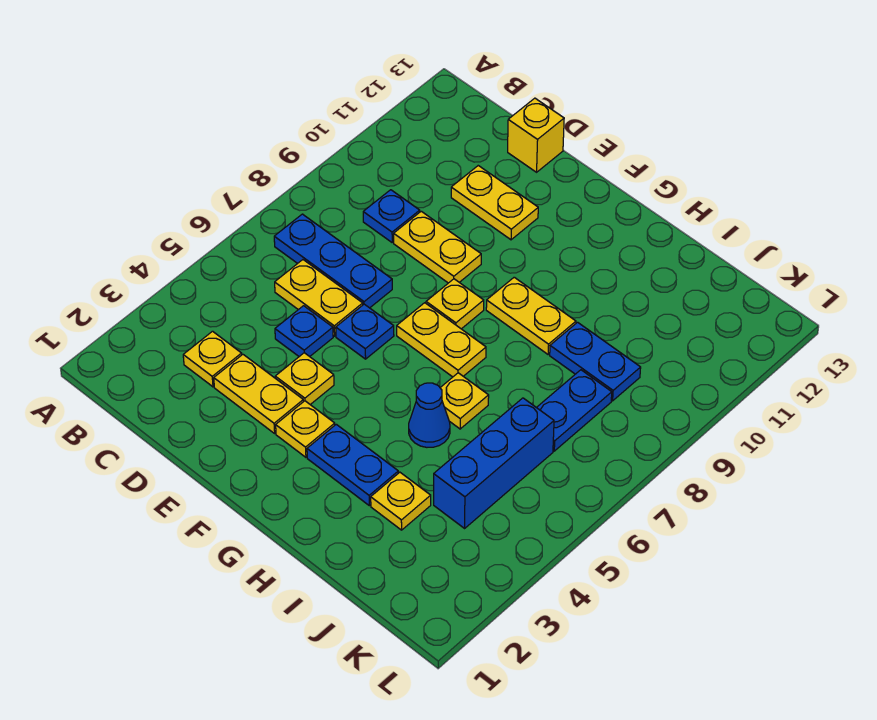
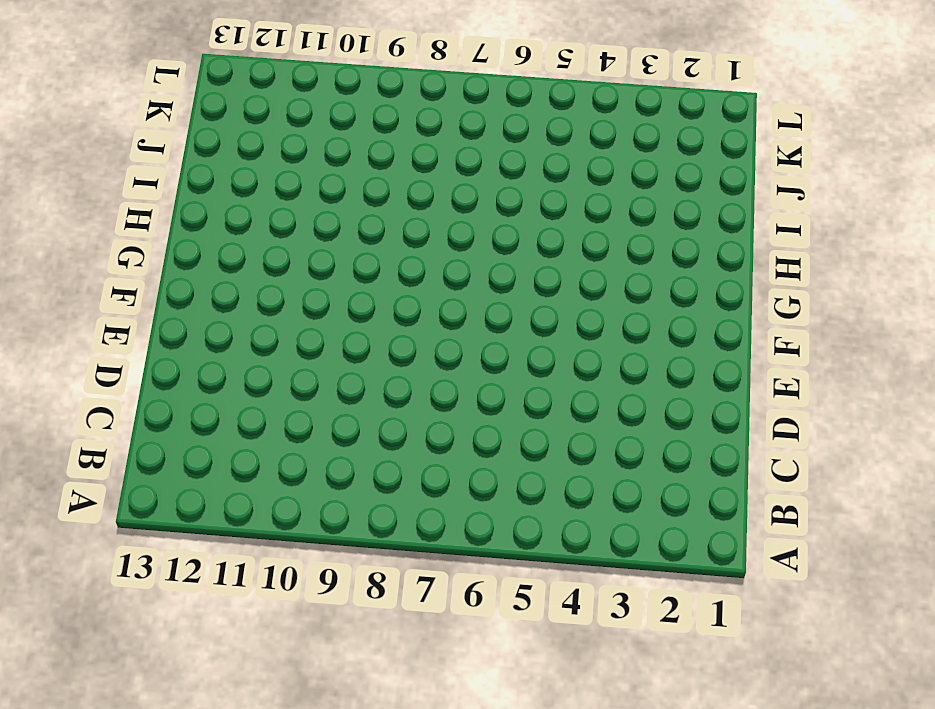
none -> blue plate B7:D7 level 1
none -> yellow plate C3 level 1
none -> yellow plate C6:D6 level 1

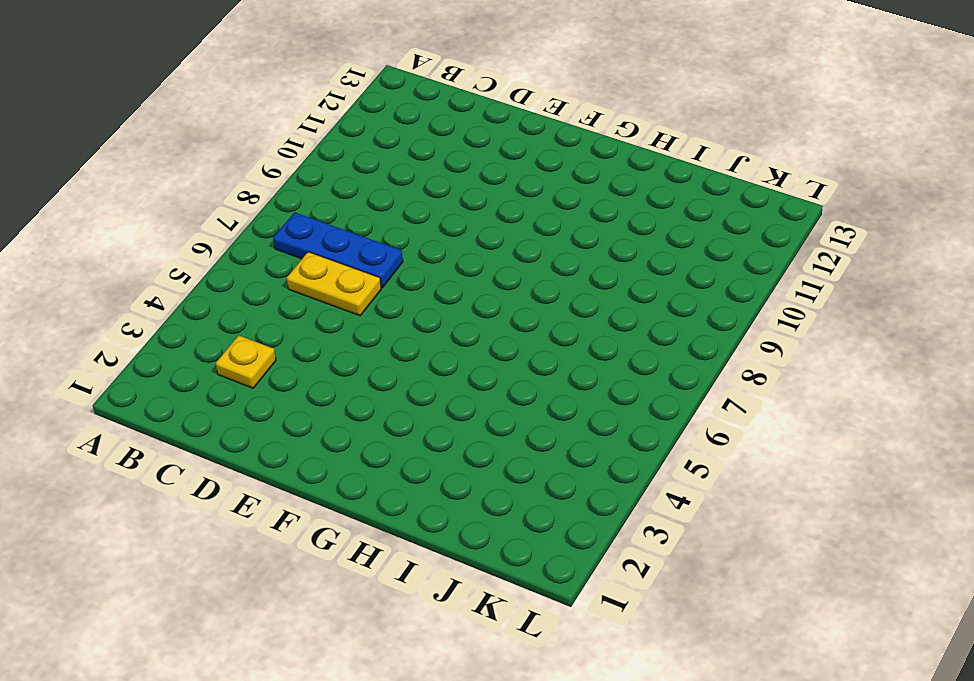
none -> blue plate C9 level 1
none -> yellow plate D3:E3 level 1
none -> blue plate D5 level 1

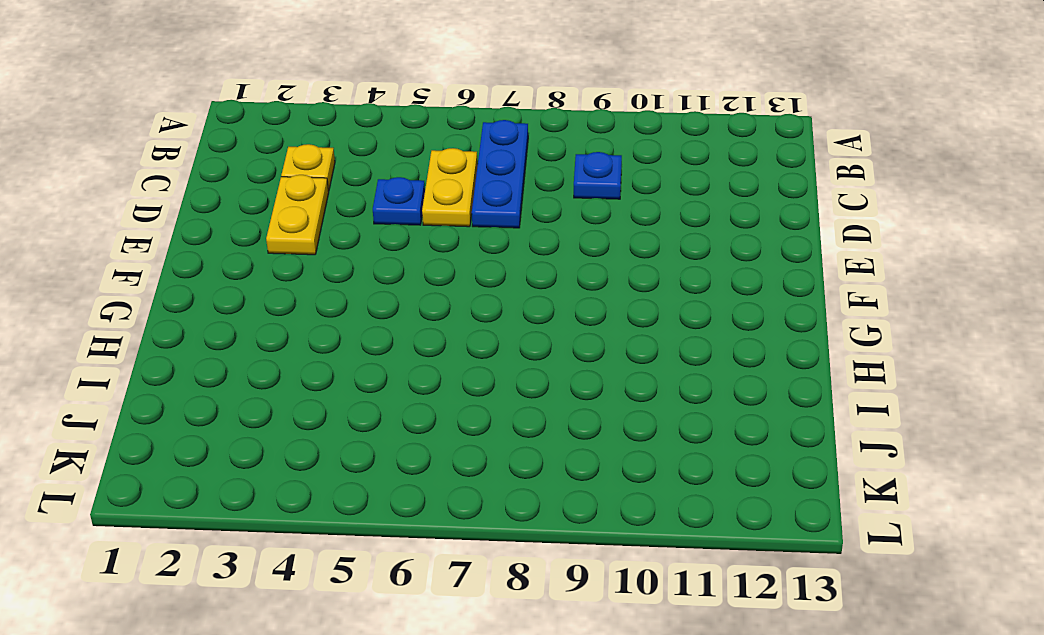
none -> yellow plate D9:E9 level 1
none -> yellow plate D11:E11 level 1
none -> yellow brick D13 level 1

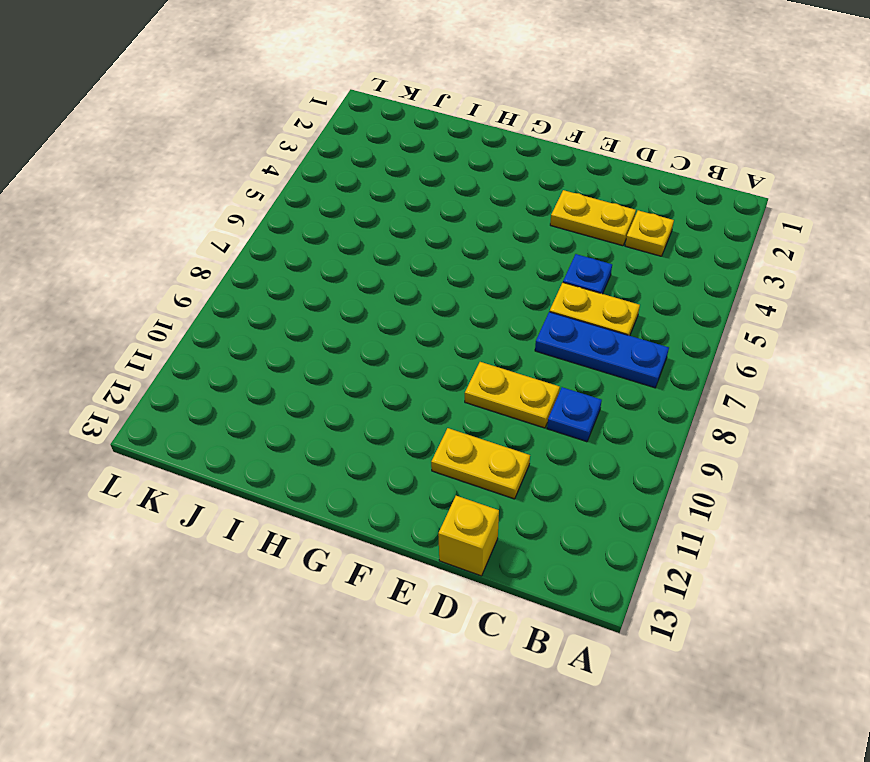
none -> yellow plate E4 level 1
none -> blue plate E6 level 1
none -> yellow plate F3 level 1

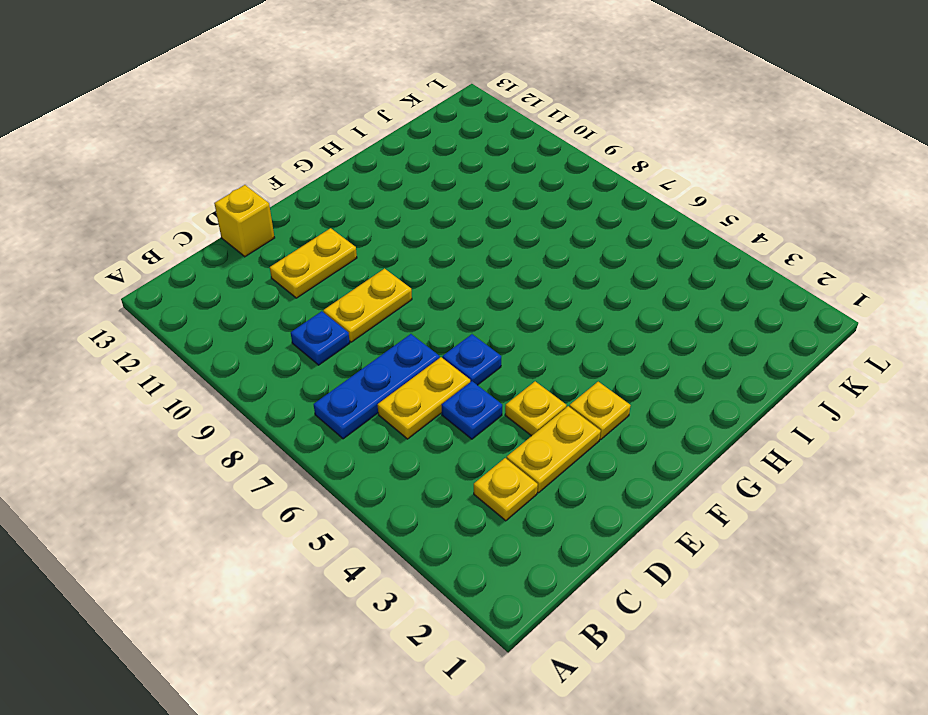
none -> yellow plate F7:G7 level 1
none -> yellow plate F8 level 1
none -> blue plate G3:H3 level 1

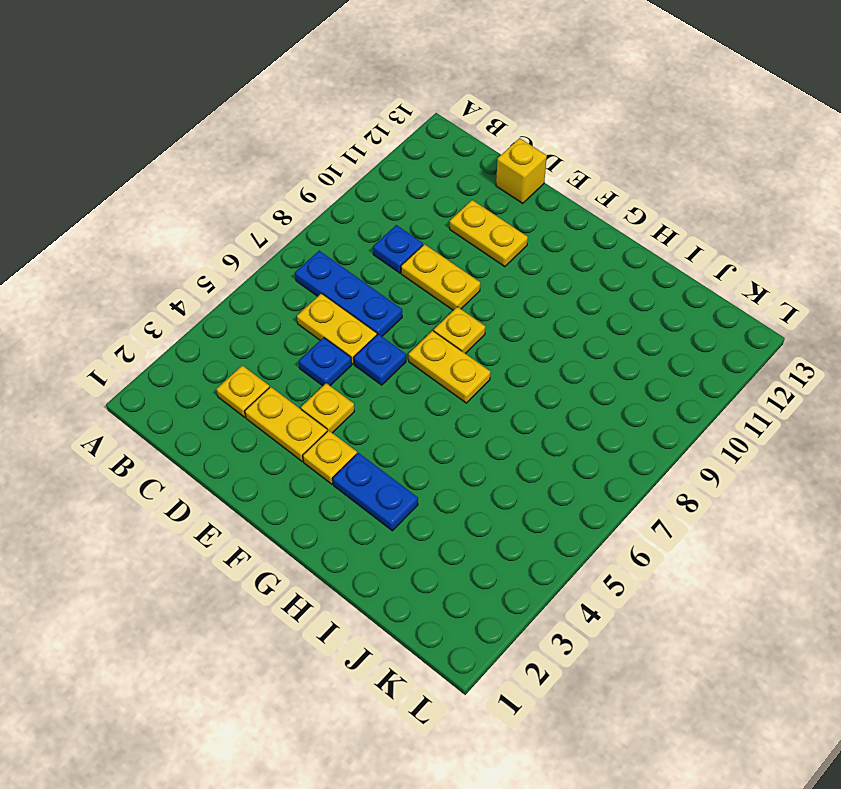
none -> yellow plate G9:H9 level 1
none -> blue cone H5 level 1
none -> yellow plate H6 level 1

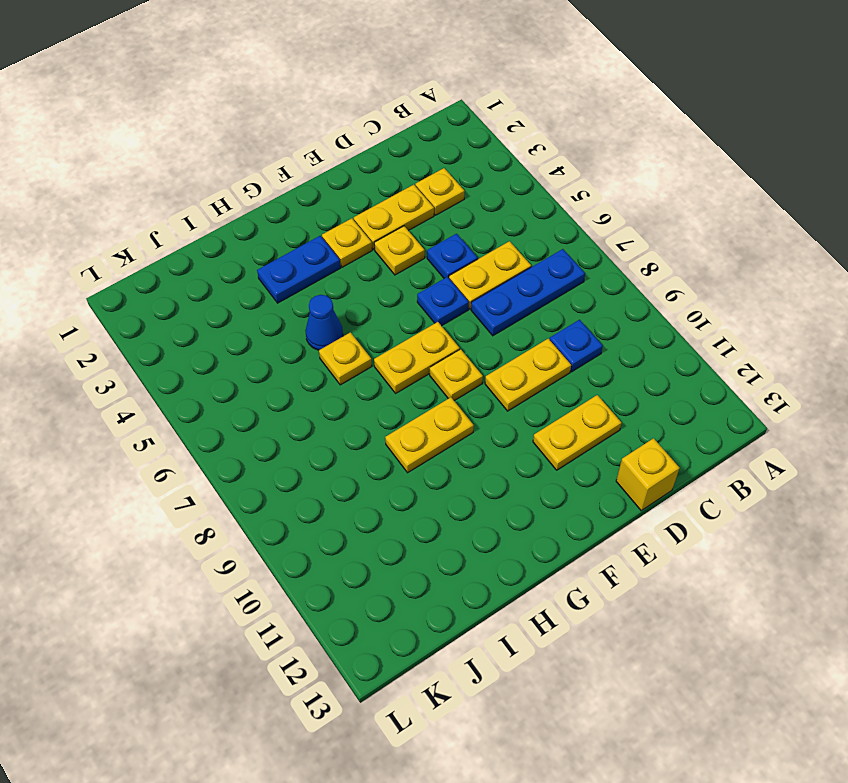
none -> yellow plate I3 level 1
none -> blue plate I9:J9 level 1
none -> blue brick J4:J6 level 1

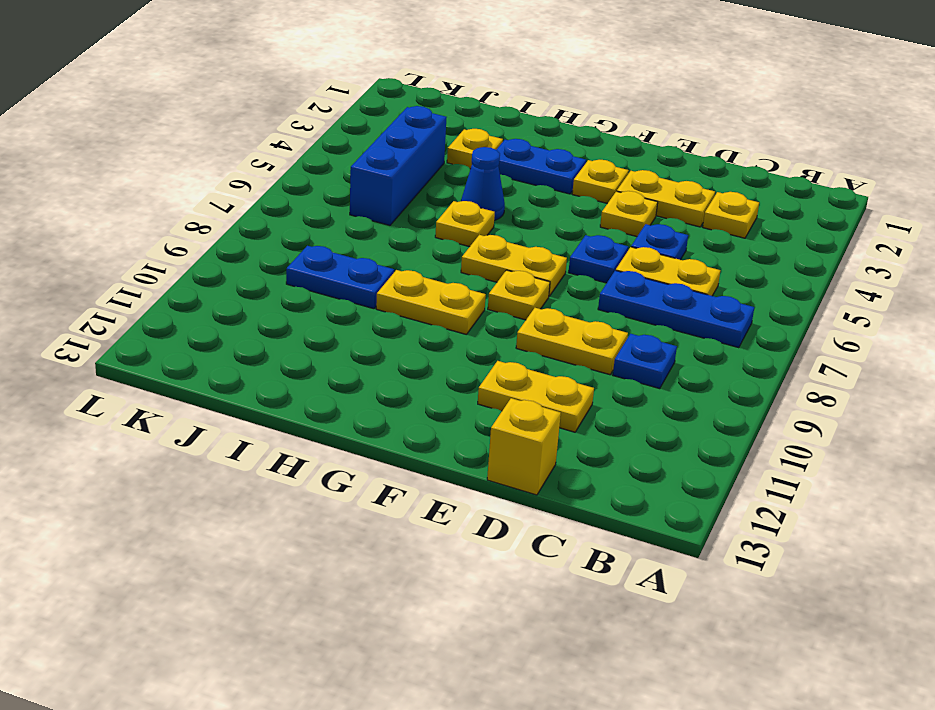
none -> blue plate J7:J8 level 1

